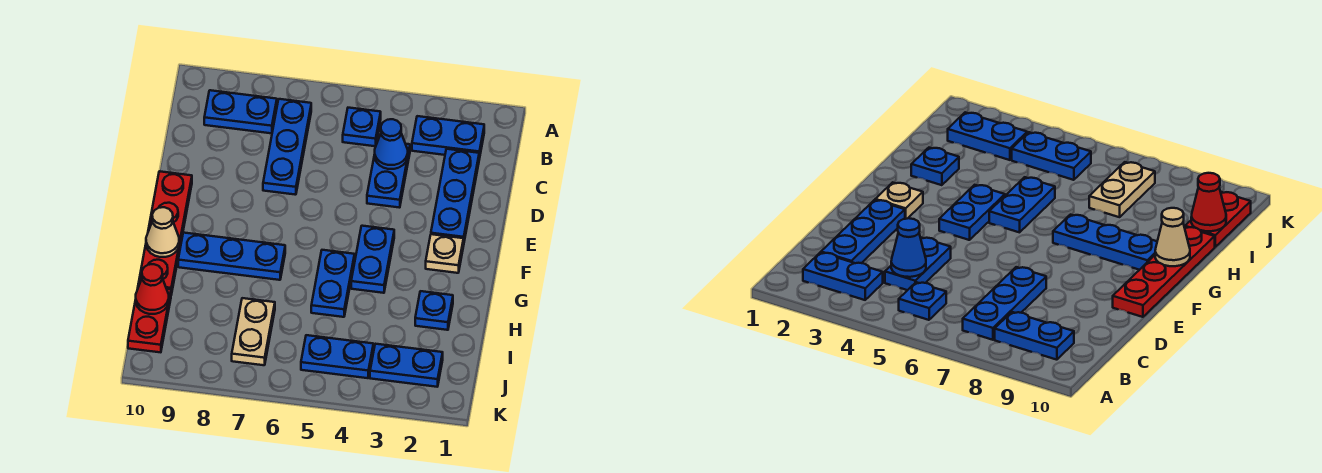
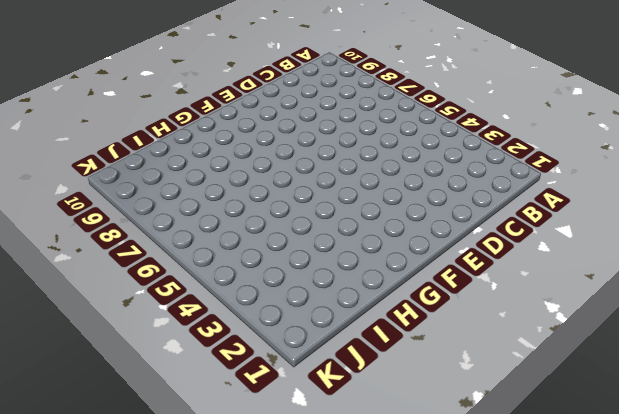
none -> blue plate B2:B3 level 1
none -> blue plate B5 level 1
none -> blue plate B7:D7 level 1

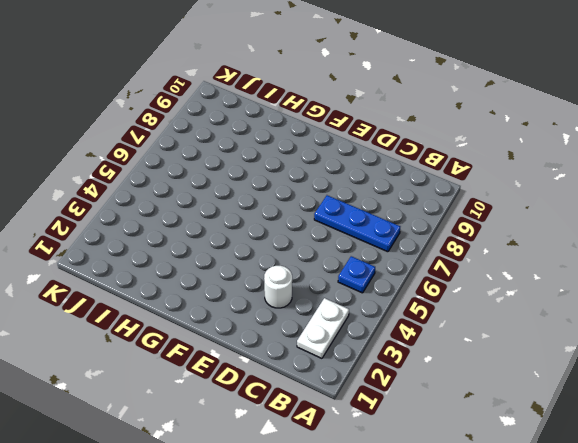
white plate B2:B3 level 1 -> blue plate B2:B3 level 1
white round brick D3 level 1 -> none
none -> blue plate B8:B9 level 1
none -> blue plate C2:E2 level 1
none -> blue plate C4:D4 level 1

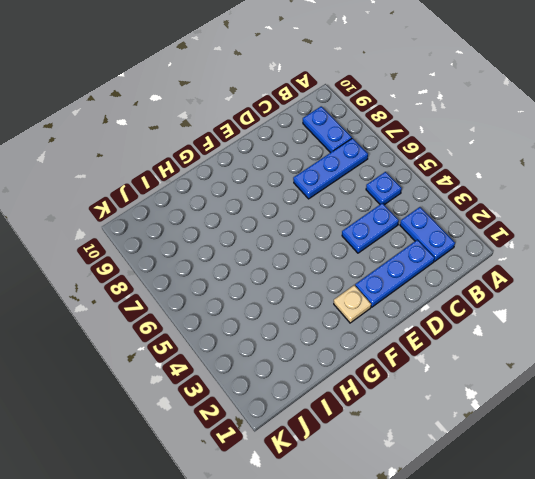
none -> red plate E10:H10 level 1
none -> blue plate F4:G4 level 1
none -> blue plate G5:H5 level 1

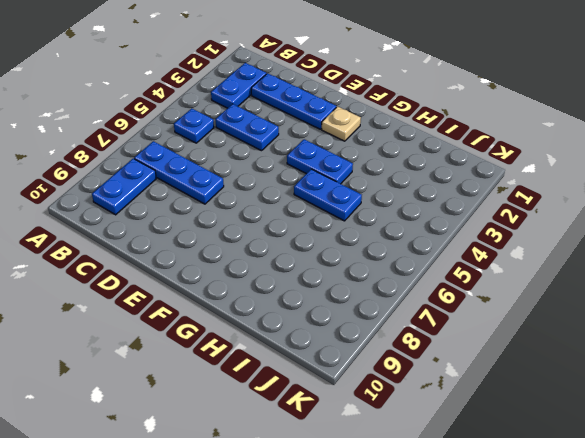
none -> red plate E10:H10 level 1
none -> blue plate G7:G9 level 1
none -> blue plate H2 level 1

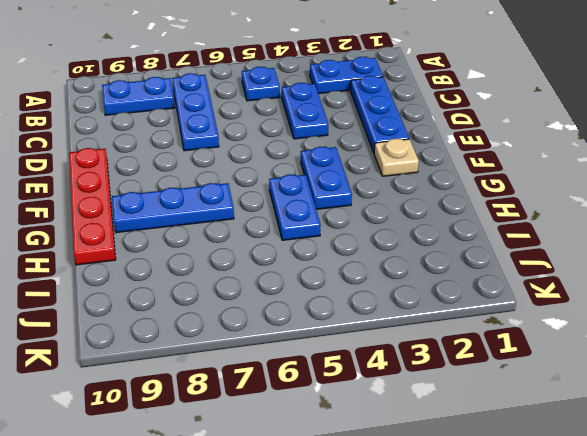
none -> blue plate H2 level 1
none -> tan plate I7:J7 level 1
none -> red plate I10:J10 level 1

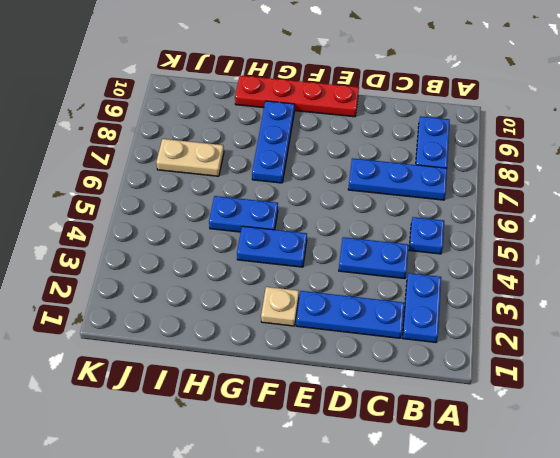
none -> blue plate H2 level 1
none -> red plate I10:J10 level 1
none -> blue plate J2:J3 level 1

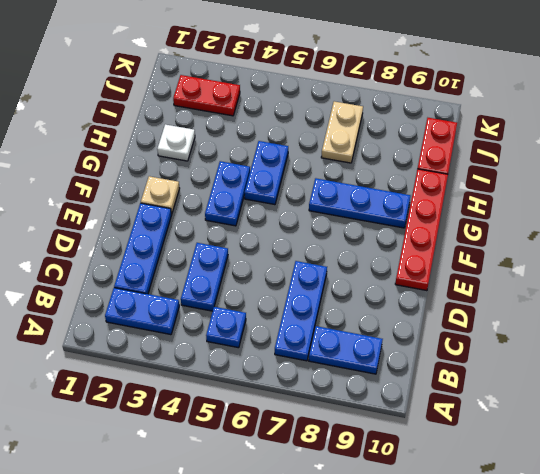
white plate H2 level 1 -> blue plate H2 level 1
red plate J2:J3 level 1 -> blue plate J2:J3 level 1
none -> blue plate J4:J5 level 1
none -> blue cone C4 level 2
none -> tan cone G10 level 2

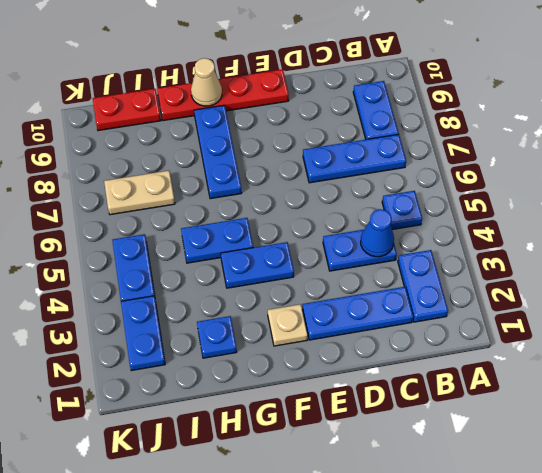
none -> red cone I10 level 2

